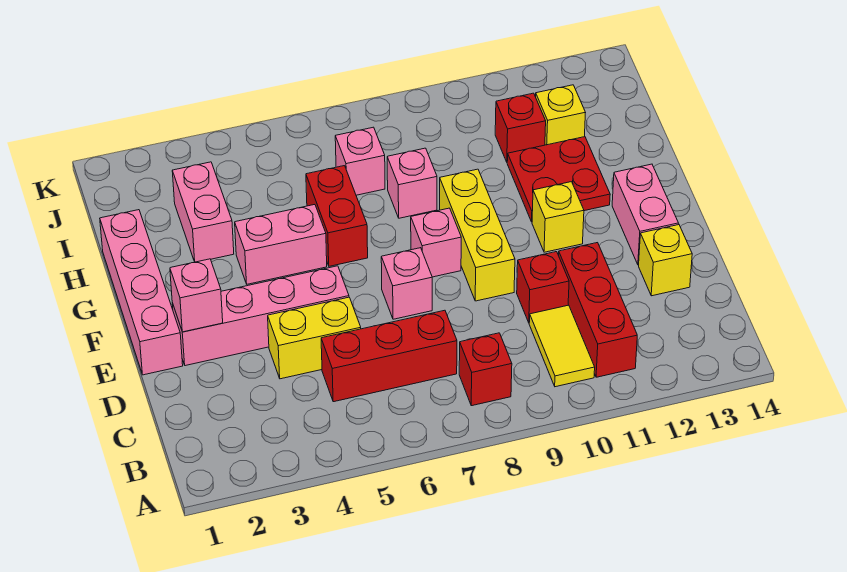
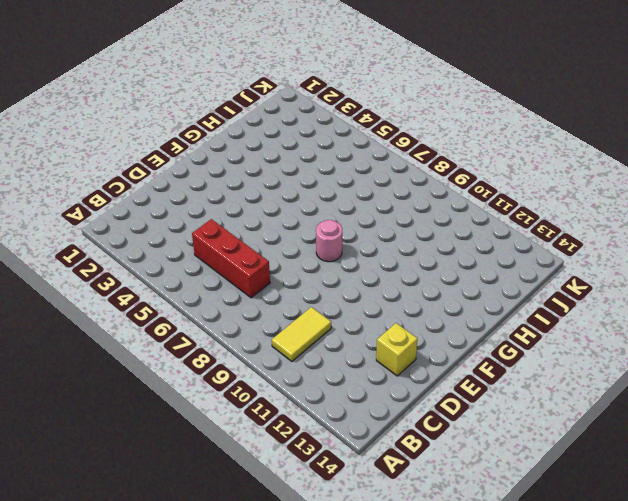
pink round brick F8 level 1 -> pink brick F8 level 1
none -> red brick B8 level 1
none -> red brick B11:D11 level 1
none -> yellow brick D4:D5 level 1

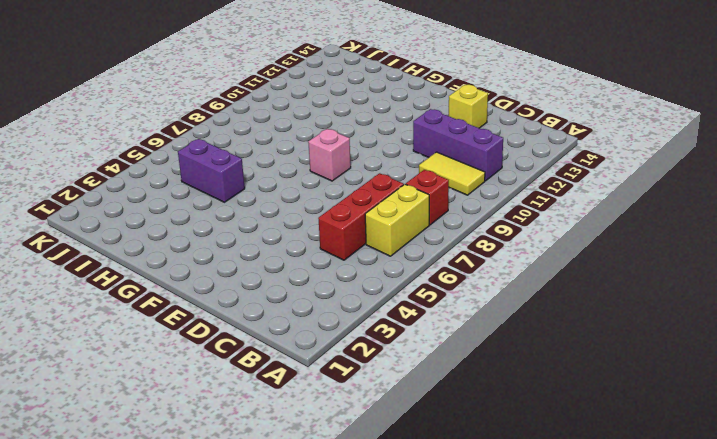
yellow brick B6:B7 level 1 -> yellow brick D4:D5 level 1
purple brick B11:D11 level 1 -> red brick B11:D11 level 1
purple brick H5:I5 level 1 -> none
none -> red brick D10 level 1
none -> pink brick E1:H1 level 1
none -> pink brick E2:E5 level 1

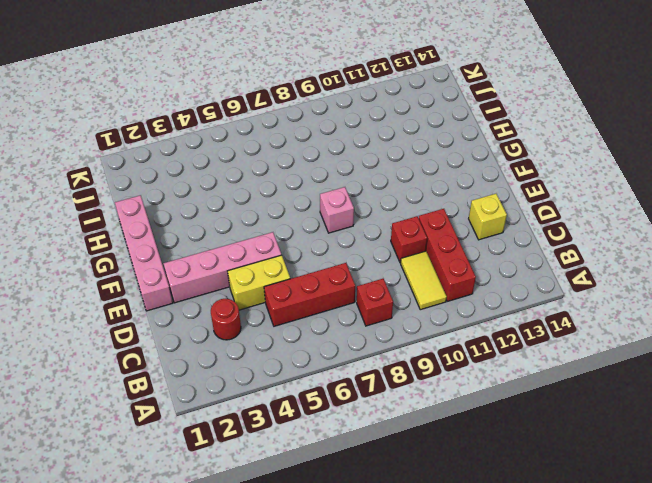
red round brick C3 level 1 -> none
none -> pink brick E7 level 1
none -> yellow brick E9:G9 level 1
none -> pink brick E13:F13 level 1

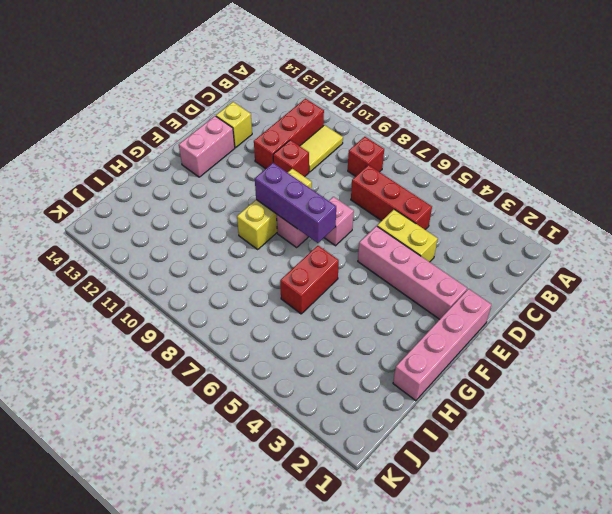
purple brick F7:F9 level 2 -> none
none -> yellow brick F11 level 1
none -> pink brick G4:G5 level 1
none -> red plate G11:H12 level 1

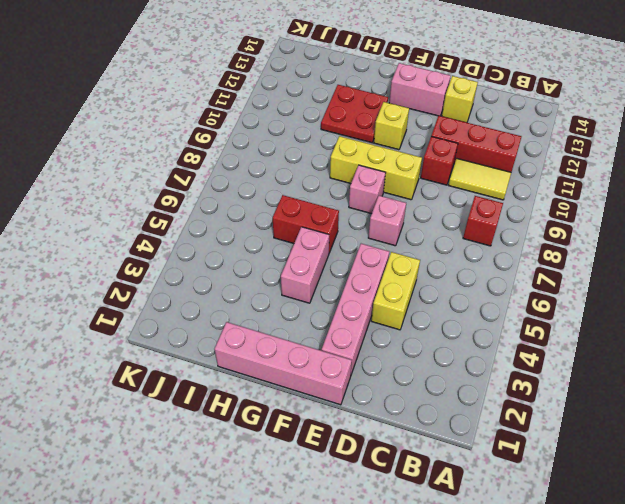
none -> red brick C5:C7 level 1
none -> pink brick H3:I3 level 1
none -> pink brick H8 level 1

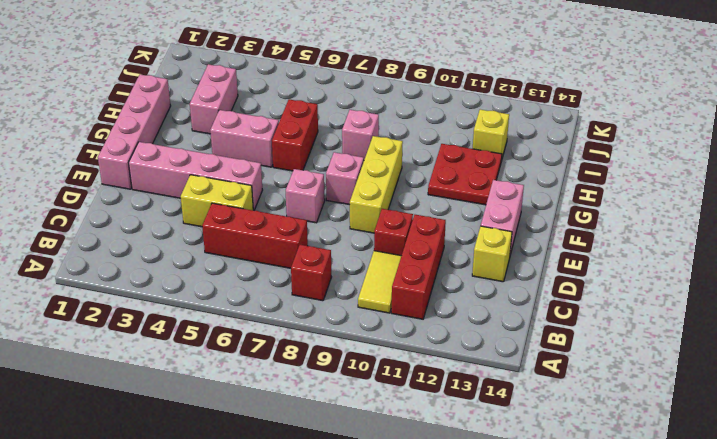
none -> yellow brick F11 level 1
none -> pink brick I7 level 1
none -> red brick I11 level 1

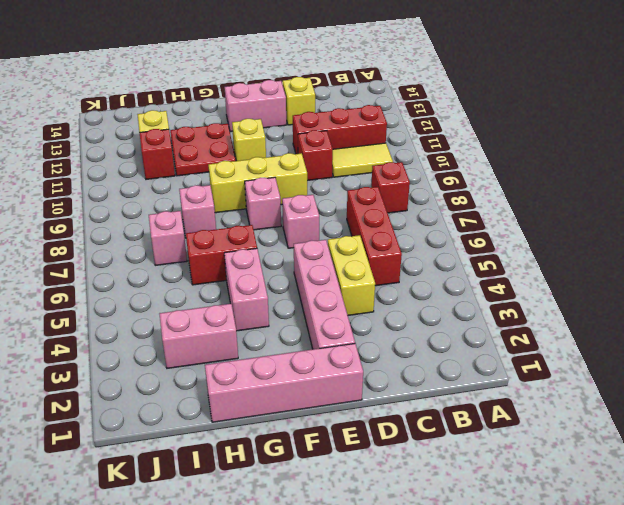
none -> pink brick E2 level 2

